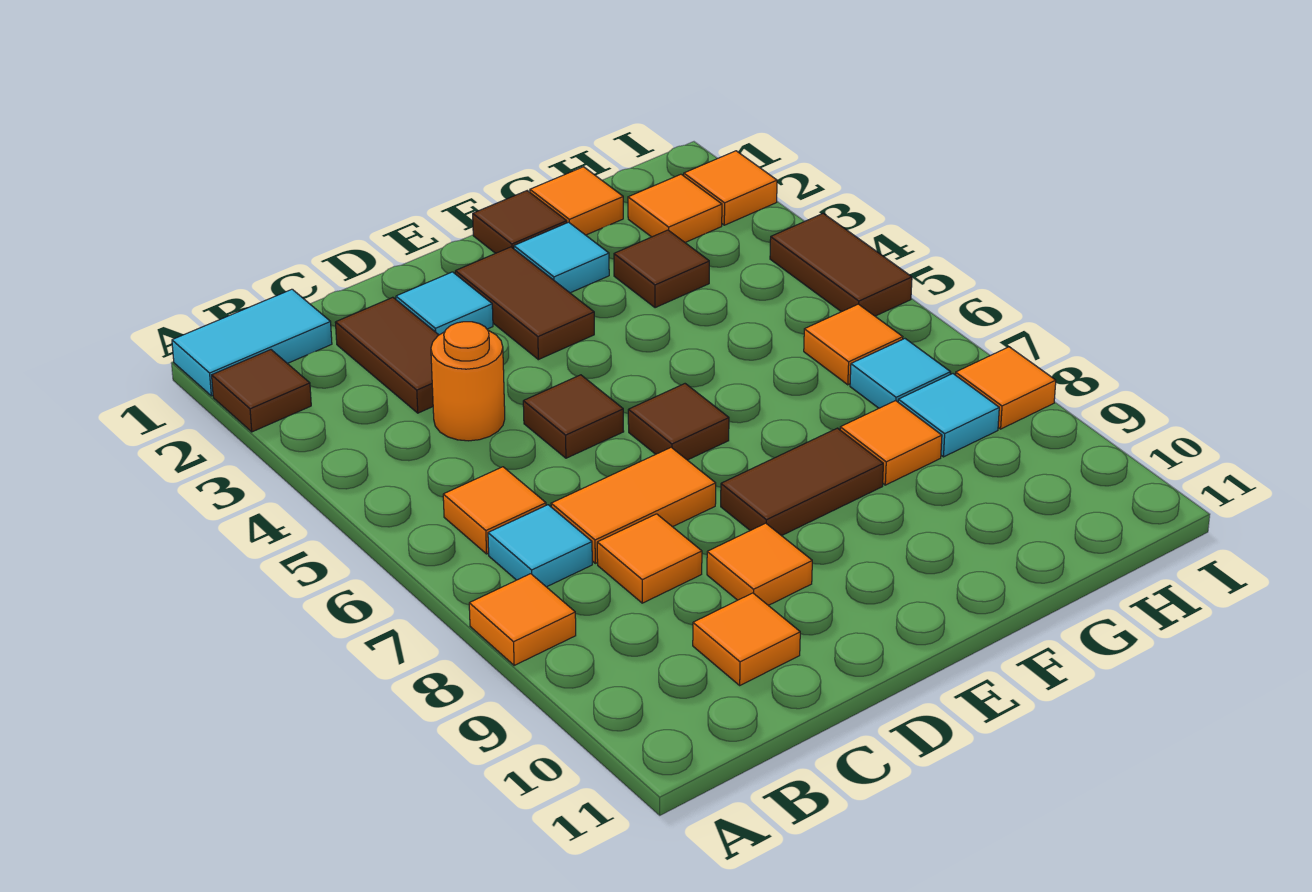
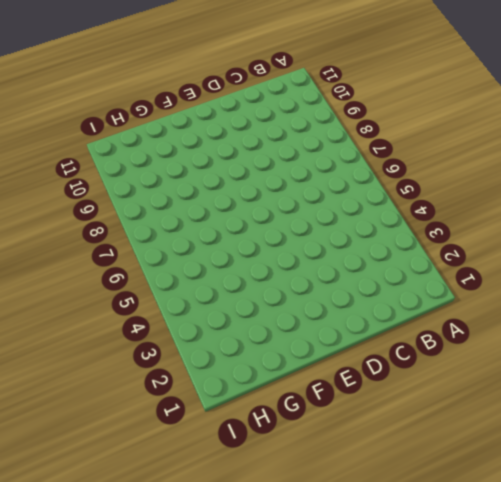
none -> cyan tile A1:B1 level 1
none -> brown tile A2 level 1
none -> orange tile A8 level 1

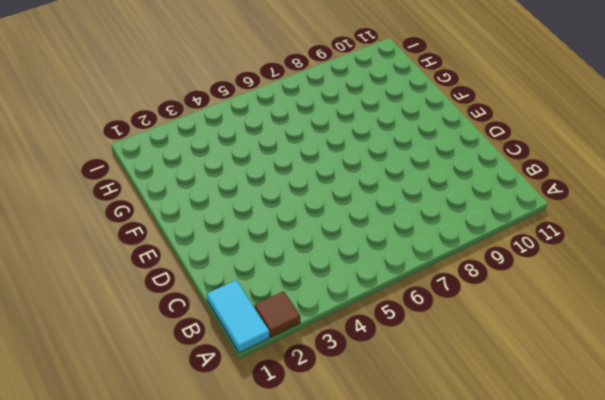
none -> orange tile A8 level 1
none -> orange tile B6 level 1
none -> cyan tile B7 level 1

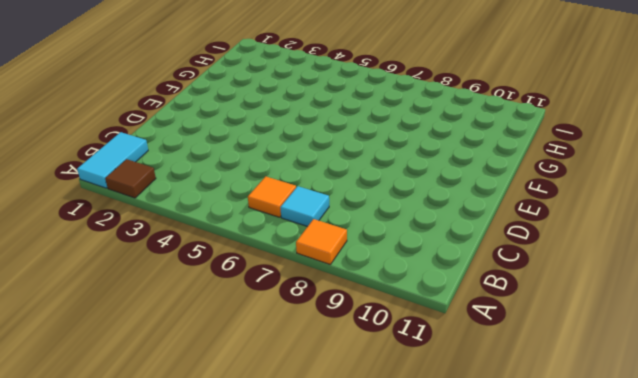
none -> brown tile C2:C3 level 1
none -> orange round brick C4 level 1
none -> orange tile C7:D7 level 1

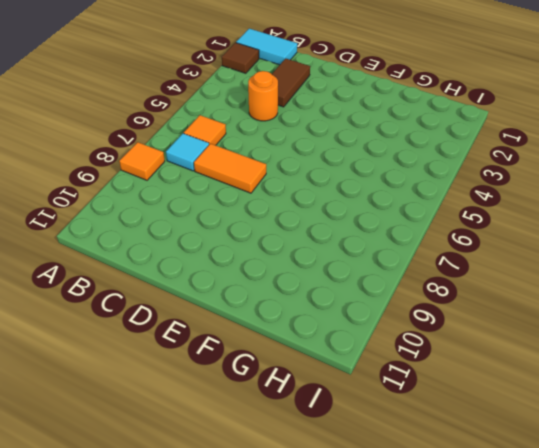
none -> orange tile C8 level 1
none -> orange tile C10 level 1
none -> cyan tile D2 level 1

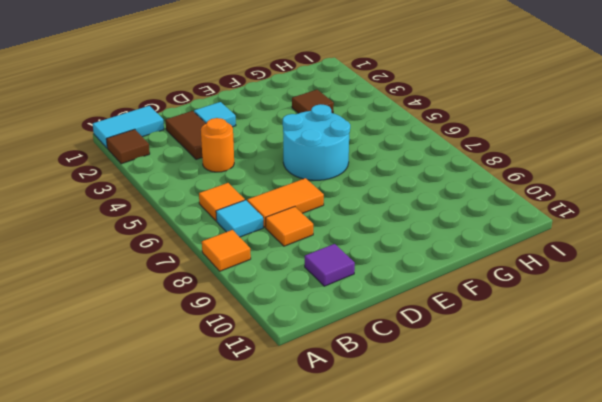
purple tile C10 level 1 -> orange tile C10 level 1
cyan round brick E5:F6 level 1 -> brown tile E6 level 1
none -> brown tile D5 level 1
none -> orange tile D9 level 1
none -> brown tile E2:E3 level 1

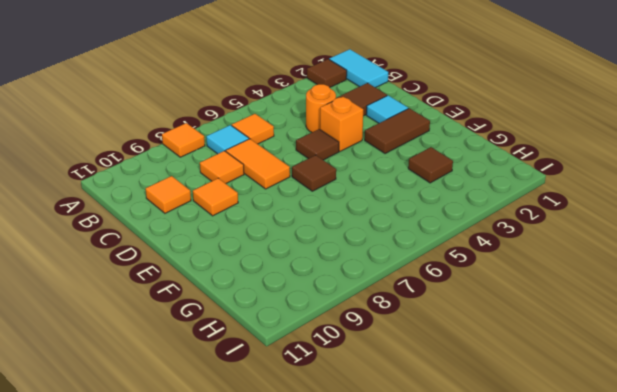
orange brick D4 level 1 -> none
none -> brown tile E8:F8 level 1
none -> brown tile F1 level 1
none -> cyan tile F2 level 1

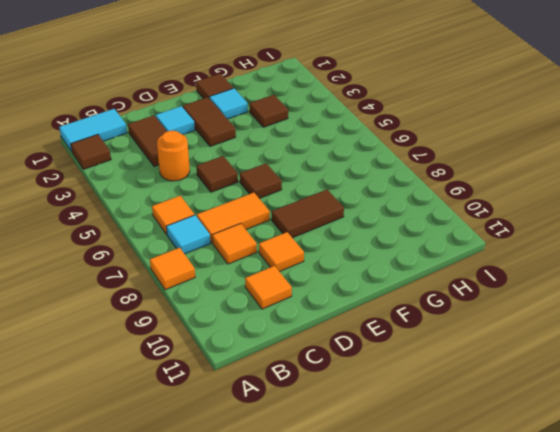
none -> orange tile G1 level 1
none -> orange tile G8 level 1
none -> orange tile H2 level 1

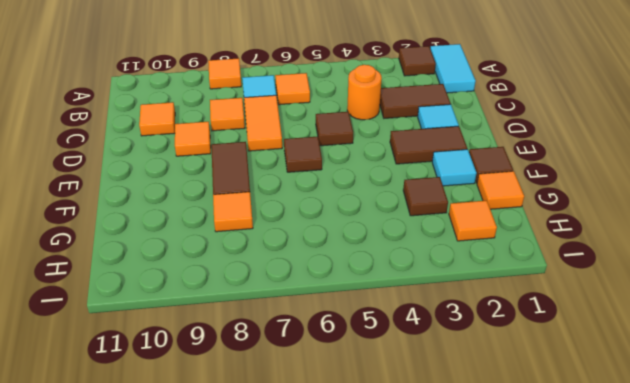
none -> orange tile H6 level 1
none -> cyan tile H7 level 1
none -> cyan tile H8 level 1

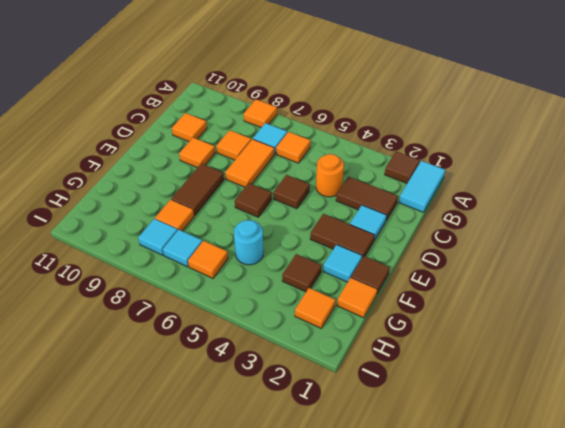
cyan round brick G5 level 1 -> none
none -> orange tile I2 level 1
none -> brown tile I4:I5 level 1
none -> orange tile I8 level 1

